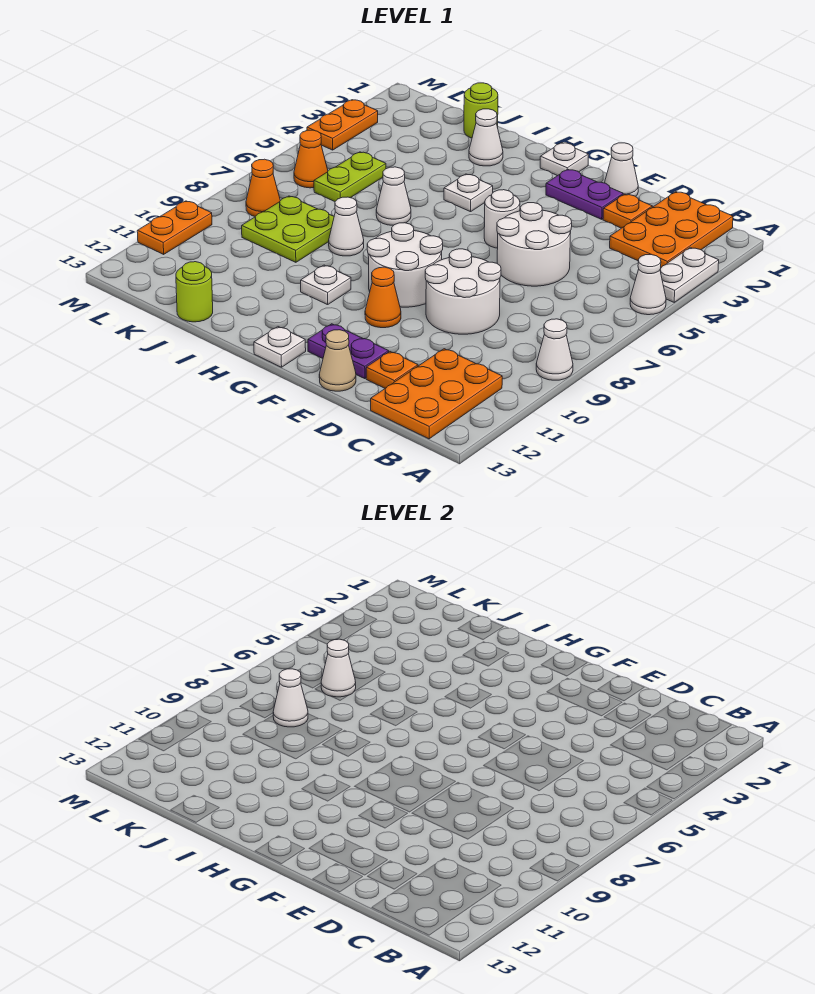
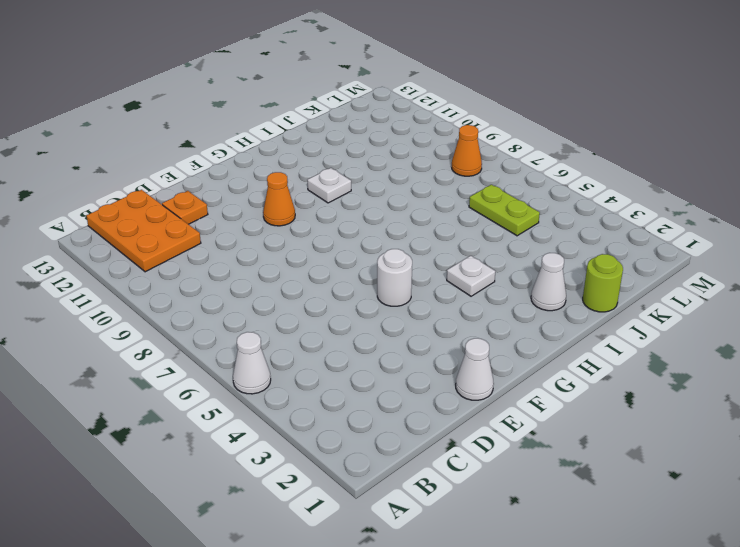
none -> white plate A3:A4 level 1
none -> white cone A9 level 1
none -> orange plate B1:C3 level 1
none -> orange plate D2 level 1

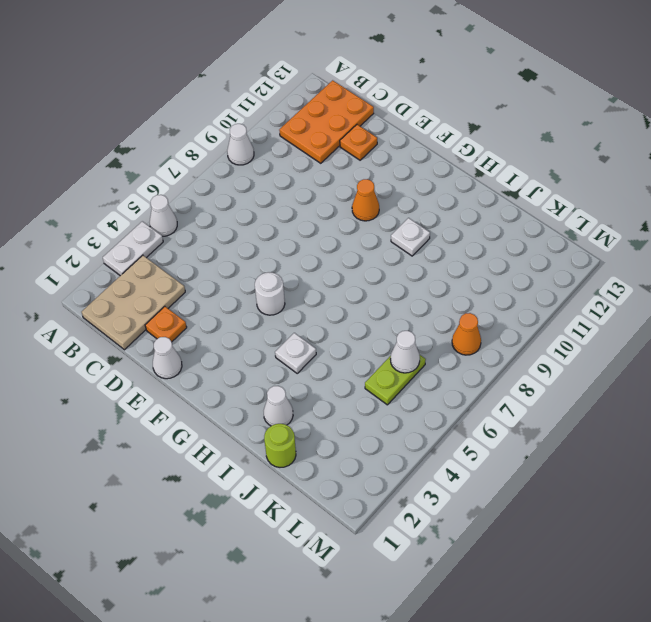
tan plate B1:C3 level 1 -> orange plate B1:C3 level 1
none -> white round brick D5:E6 level 1
none -> white round brick D8:E9 level 1
none -> purple plate E2:F2 level 1
none -> purple plate E12:F12 level 1

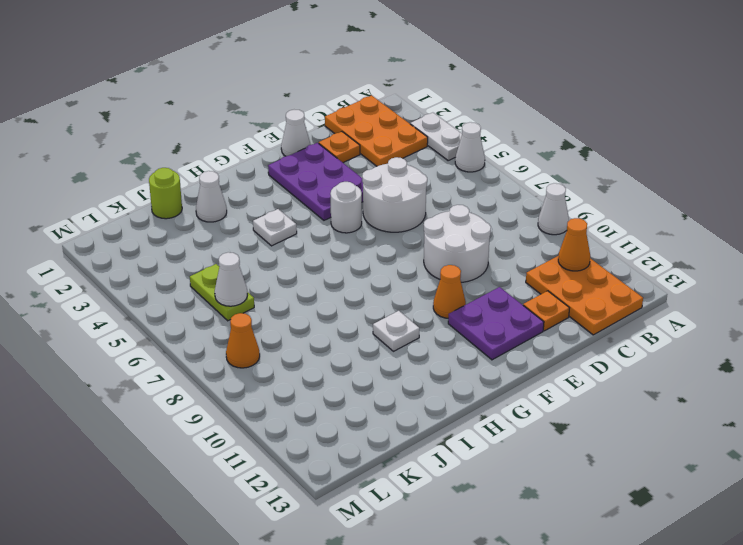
orange cone B11 level 2 -> orange cone L6 level 1
purple plate E2:F4 level 1 -> purple plate E2:F2 level 1
purple plate E11:F12 level 1 -> purple plate E12:F12 level 1
none -> tan cone E13 level 1
none -> white round brick F8:G9 level 1
none -> white plate G1 level 1
none -> white plate G13 level 1

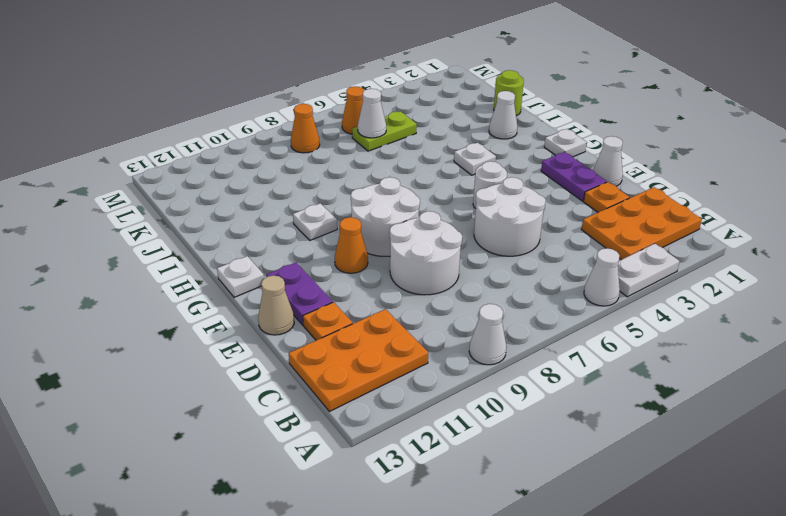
none -> white cone I6 level 1
none -> white cone I8 level 1
none -> lime plate J8:K9 level 1
none -> lime round brick J13 level 1

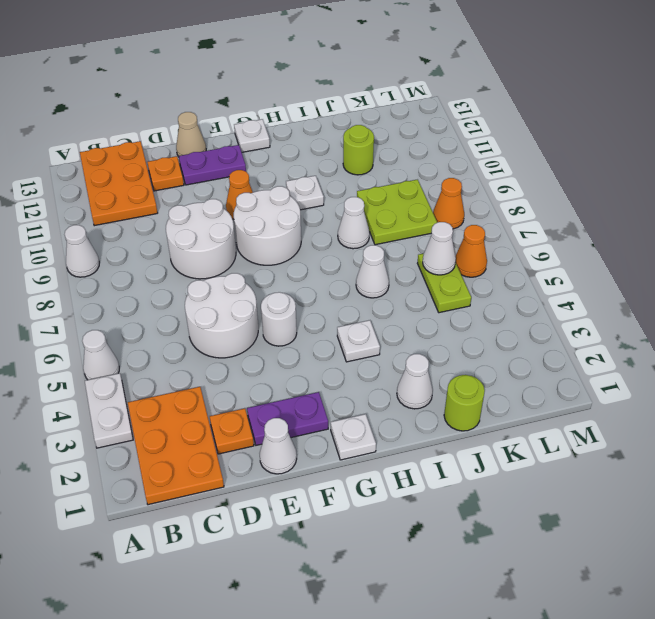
lime round brick J11 level 1 -> lime round brick J13 level 1
none -> orange plate M3:M4 level 1
none -> orange plate M10:M11 level 1
none -> white cone K8 level 2

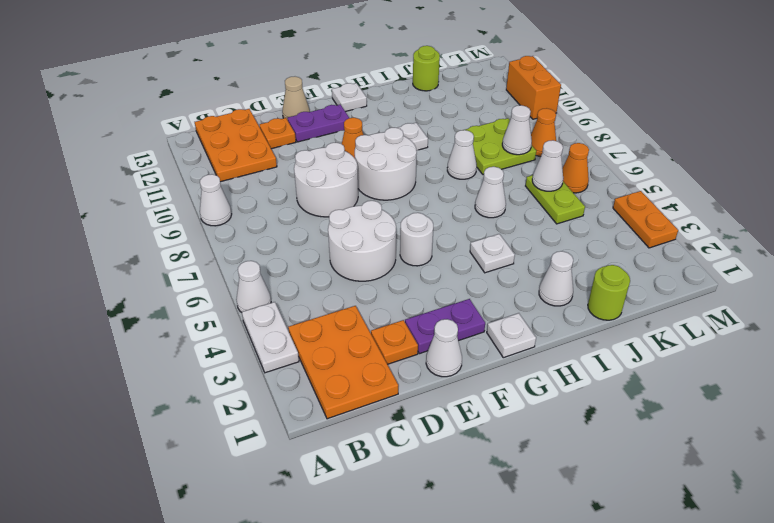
orange brick M10:M11 level 1 -> orange plate M10:M11 level 1

